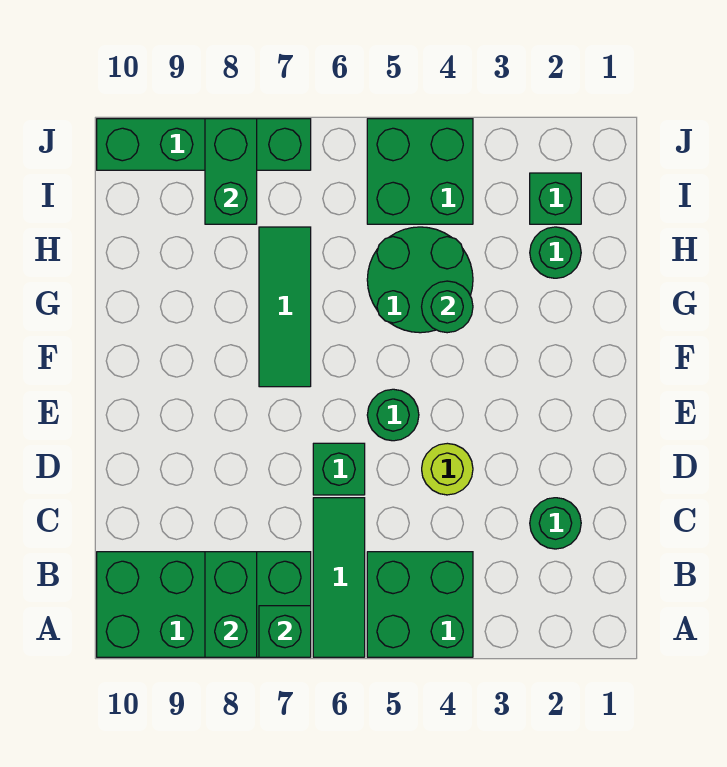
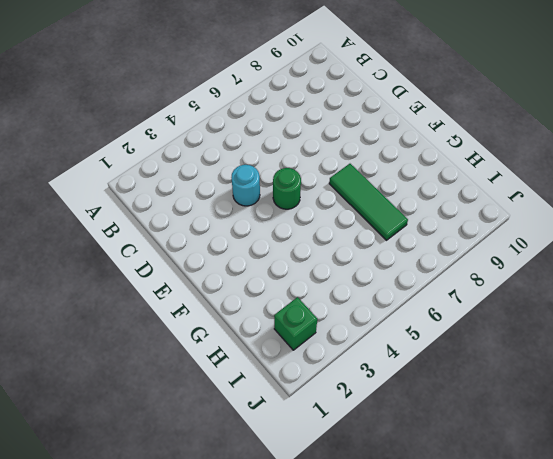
cyan round brick D4 level 1 -> lime round brick D4 level 1
none -> green brick A4:B5 level 1
none -> green tile A6:C6 level 1
none -> green brick A7:B10 level 1

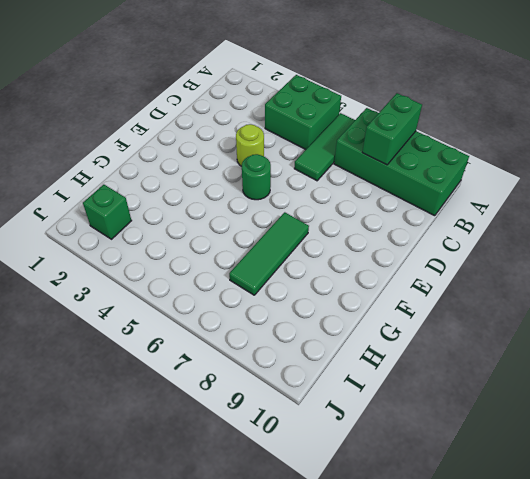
none -> green round brick C2 level 1
none -> green brick D6 level 1
none -> green round brick G4:H5 level 1

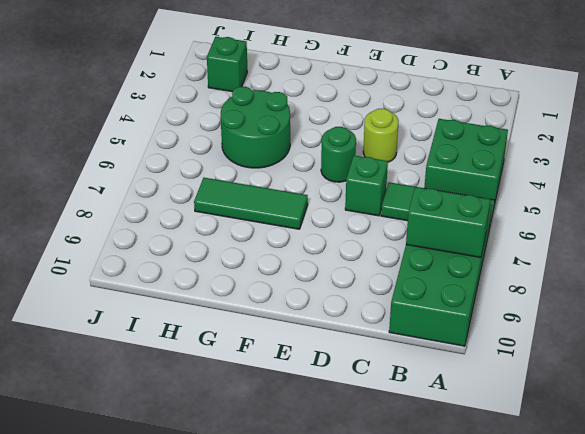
none -> green round brick C2 level 1
none -> green round brick H2 level 1
none -> green brick I4:J5 level 1

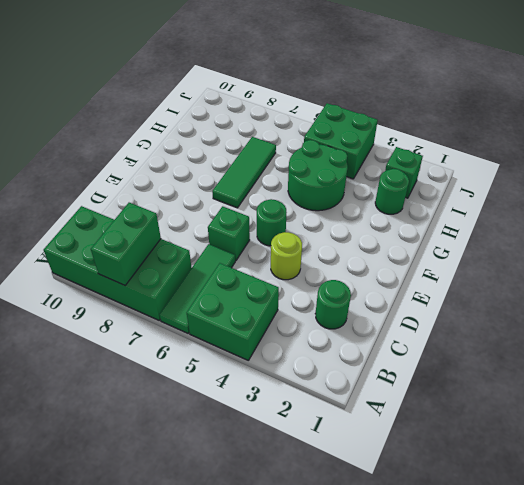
none -> green brick J7:J10 level 1
none -> green brick A7 level 2
none -> green round brick G4 level 2

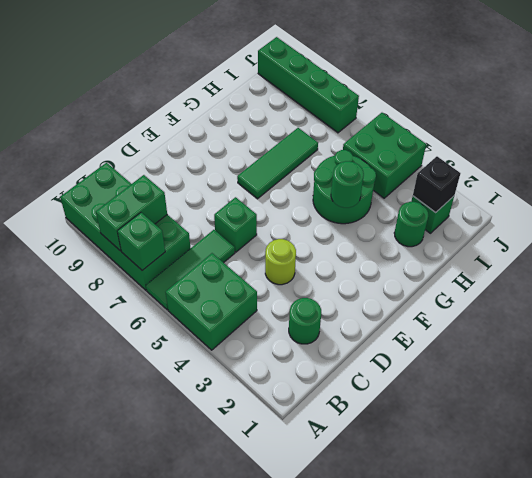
black brick I2 level 2 -> none
none -> green round brick E5 level 1
none -> green brick I8:J8 level 2

